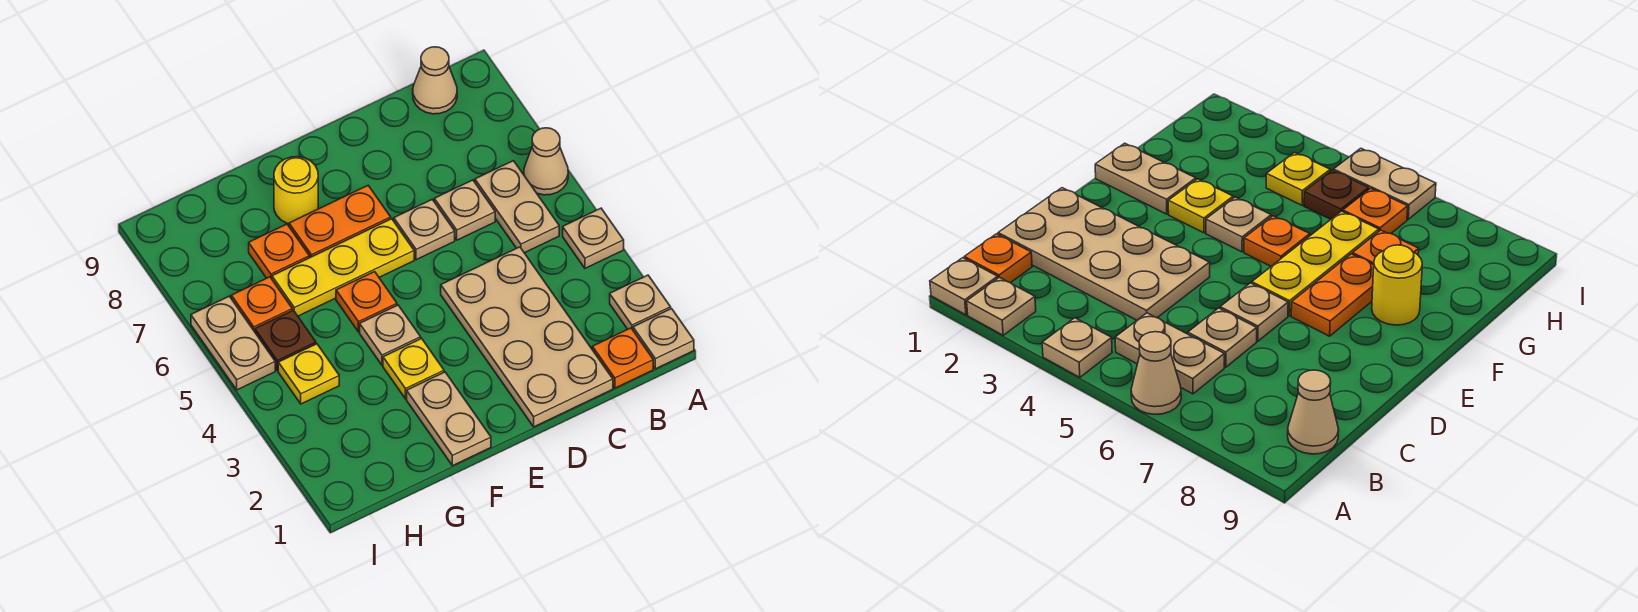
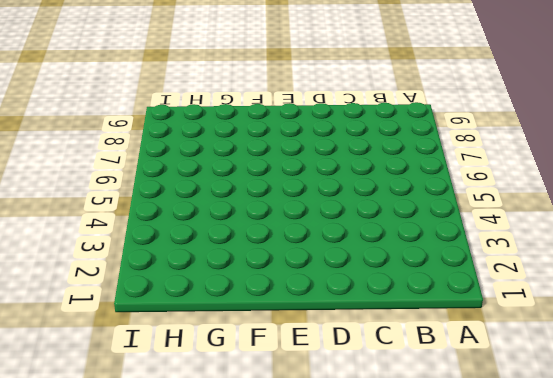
none -> tan plate A1 level 1
none -> tan plate A2 level 1
none -> tan plate A4 level 1

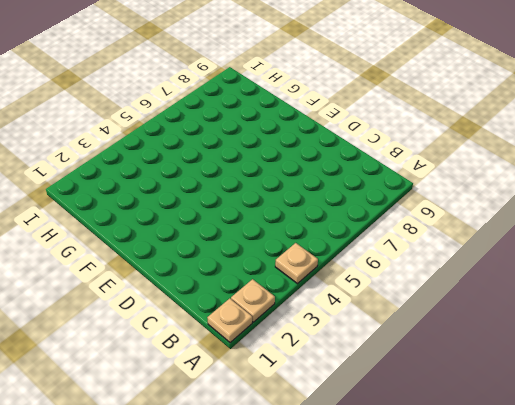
none -> tan cone A6 level 1
none -> orange plate B1 level 1
none -> tan plate B5:B6 level 1

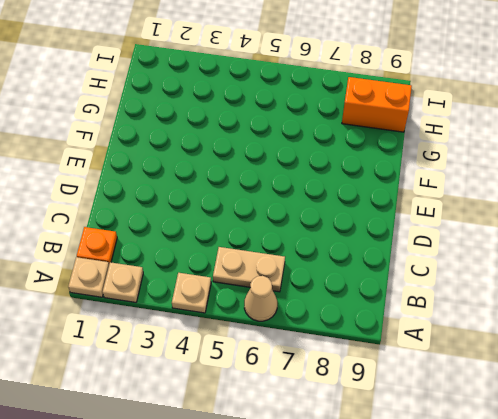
orange brick H8:H9 level 1 -> none
none -> tan cone B9 level 1
none -> tan plate C1:D4 level 1
none -> tan plate C6 level 1

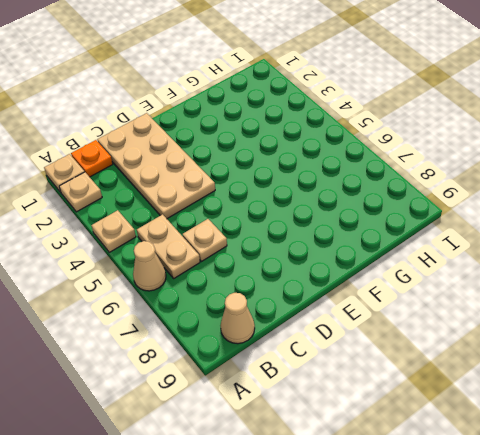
none -> tan plate D6 level 1
none -> yellow plate E6:G6 level 1
none -> orange plate E7:F7 level 1

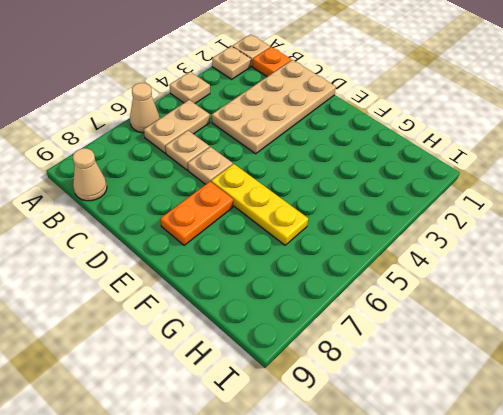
orange plate E7:E8 level 1 -> orange plate E7:F7 level 1
none -> tan plate F1:F2 level 1
none -> yellow plate F3 level 1
none -> tan plate F4 level 1

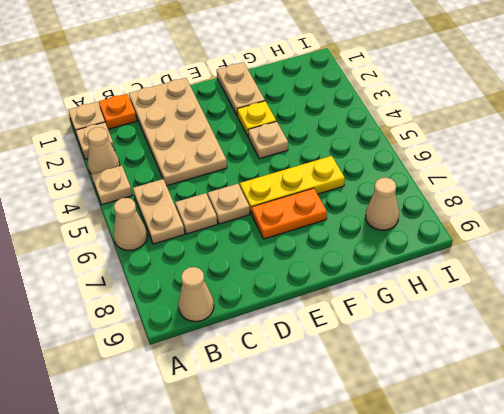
tan cone A3 level 1 -> none
tan cone H8 level 1 -> none
none -> orange plate F5 level 1
none -> yellow round brick F8 level 1
none -> orange plate G7 level 1

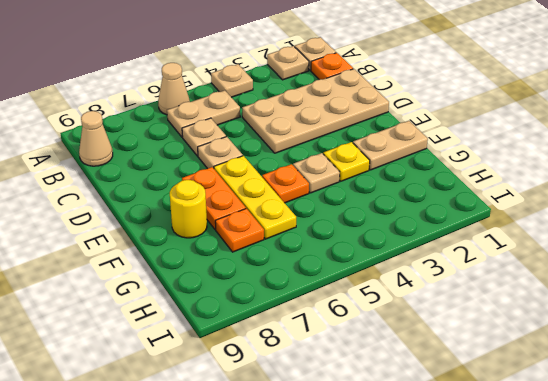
none -> yellow plate H4 level 1
none -> brown plate H5 level 1
none -> orange plate H6 level 1

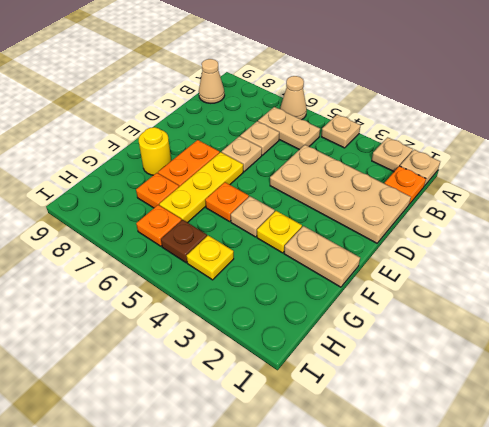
none -> tan plate I5:I6 level 1

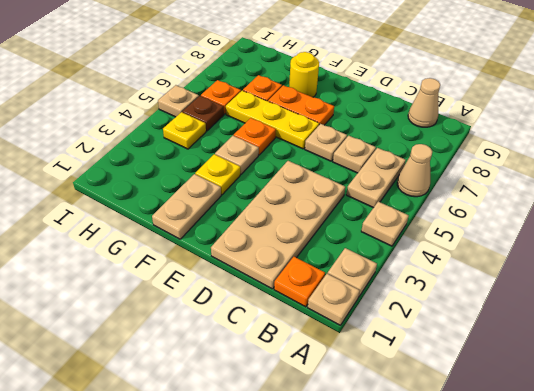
tan plate I5 level 1 -> tan plate I5:I6 level 1

